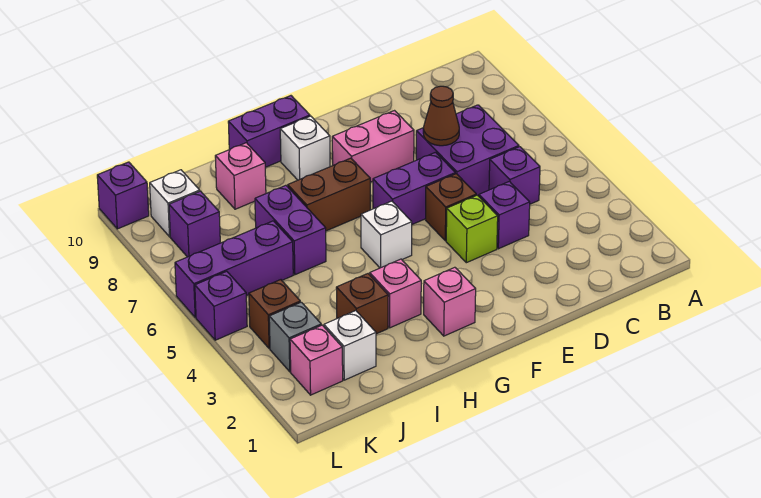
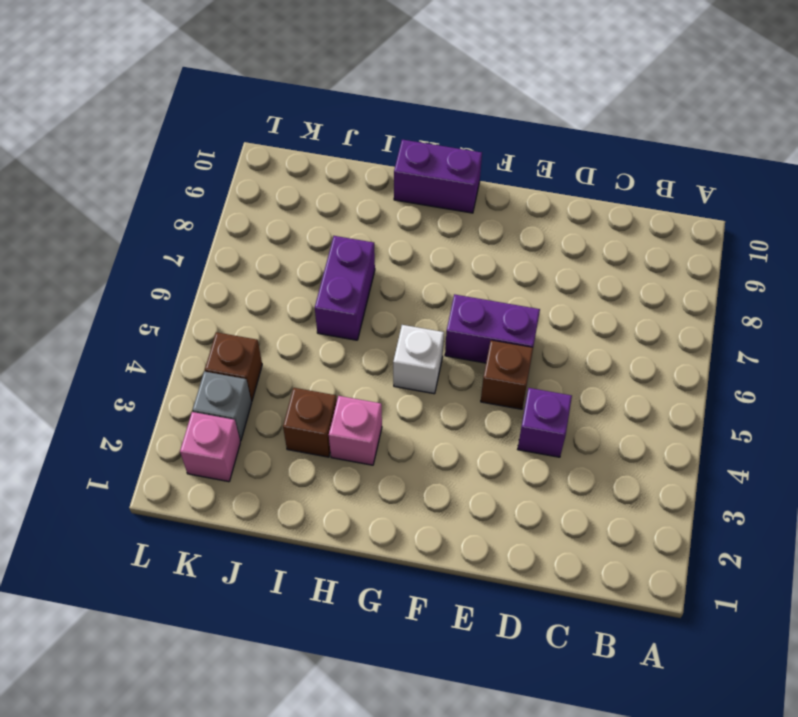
none -> purple brick C5 level 1
none -> purple brick C6:D7 level 1
none -> lime brick E4 level 1

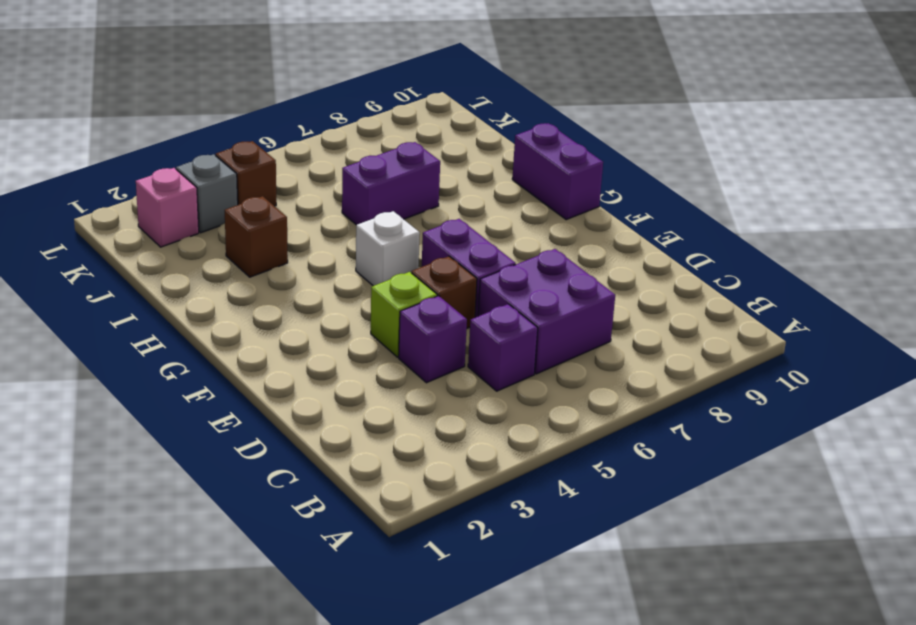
none -> pink brick E8:F8 level 1
none -> pink brick G2 level 1
none -> brown brick G7:H7 level 1

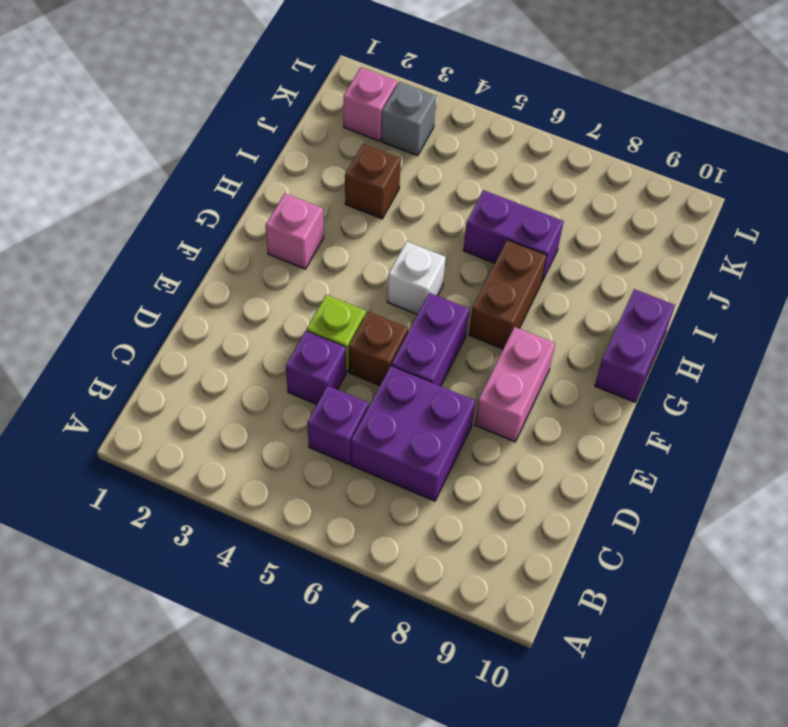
none -> white brick G9 level 1
none -> pink brick H3 level 1
none -> pink brick I9 level 1

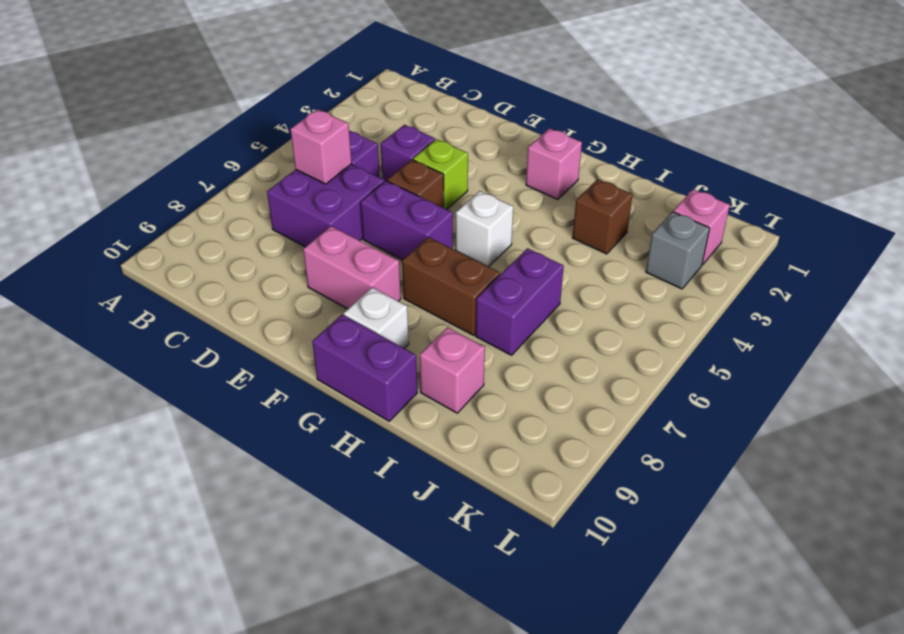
pink brick C6 level 2 -> pink brick H3 level 1
none -> white brick J2 level 1
none -> purple brick J6:L6 level 1
none -> brown brick K4 level 1

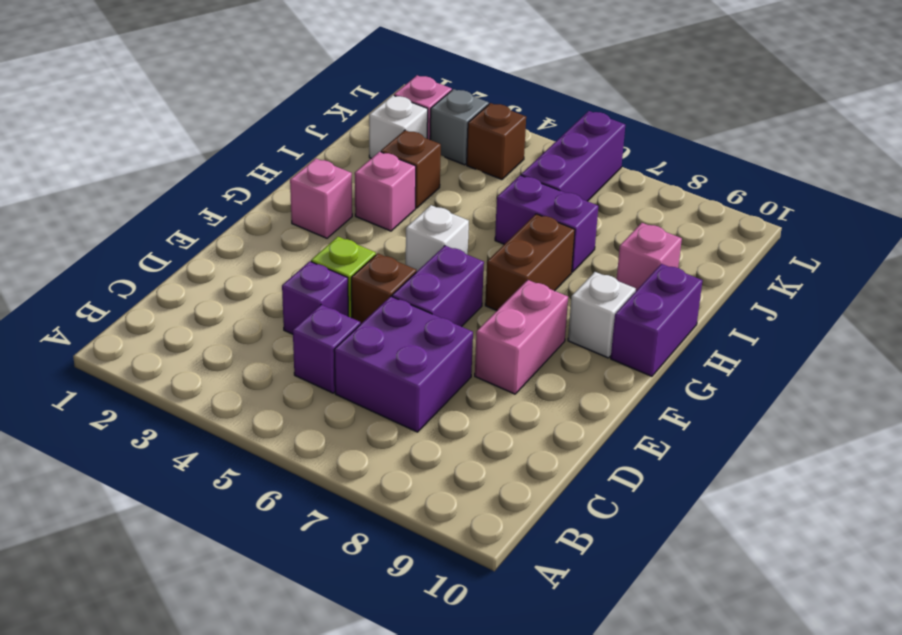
none -> purple brick K8 level 1
none -> white brick K9 level 1
none -> purple brick L5 level 1

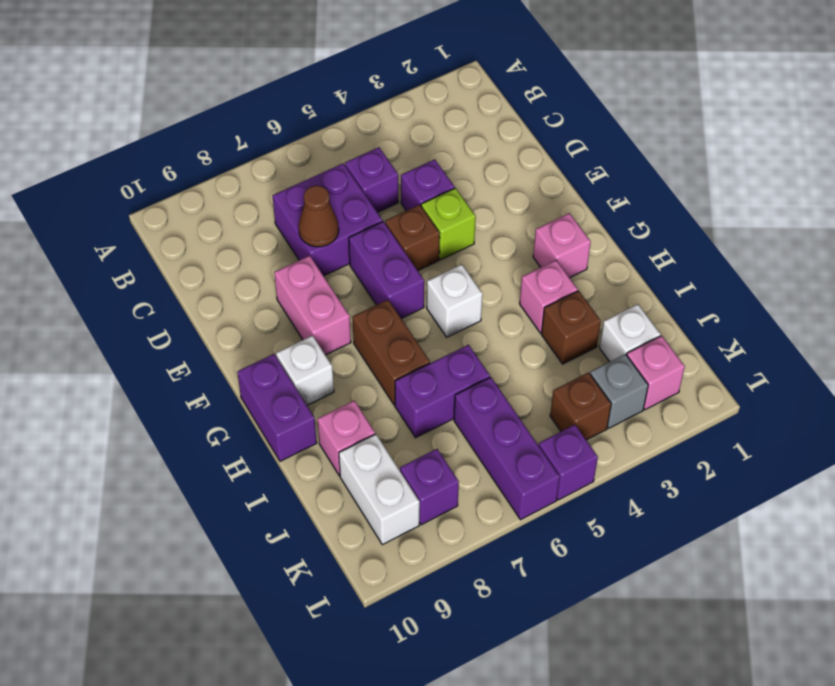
white brick J9:K9 level 1 -> white brick K9 level 1
none -> purple brick L10 level 1

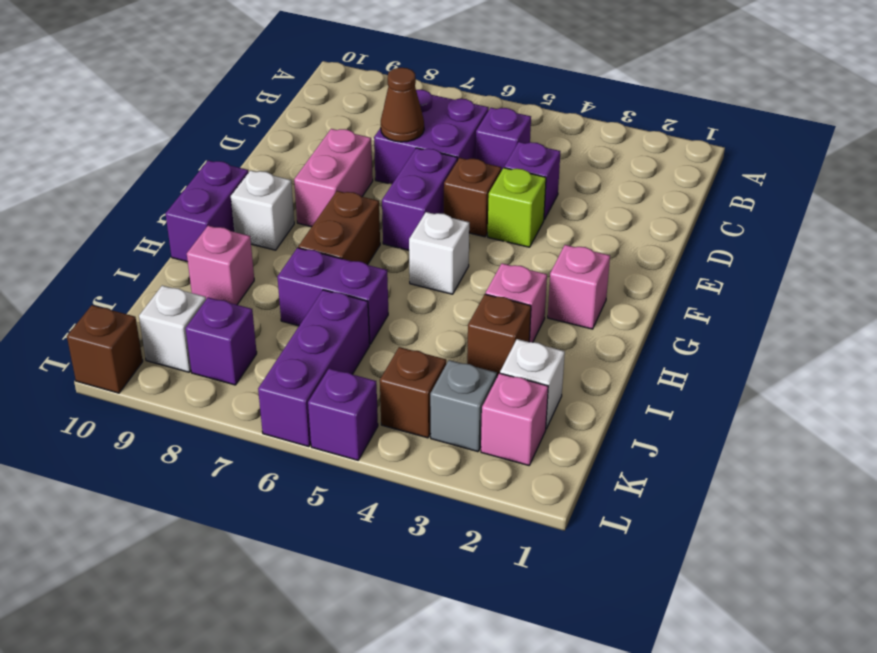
brown brick L10 level 1 -> purple brick L10 level 1

